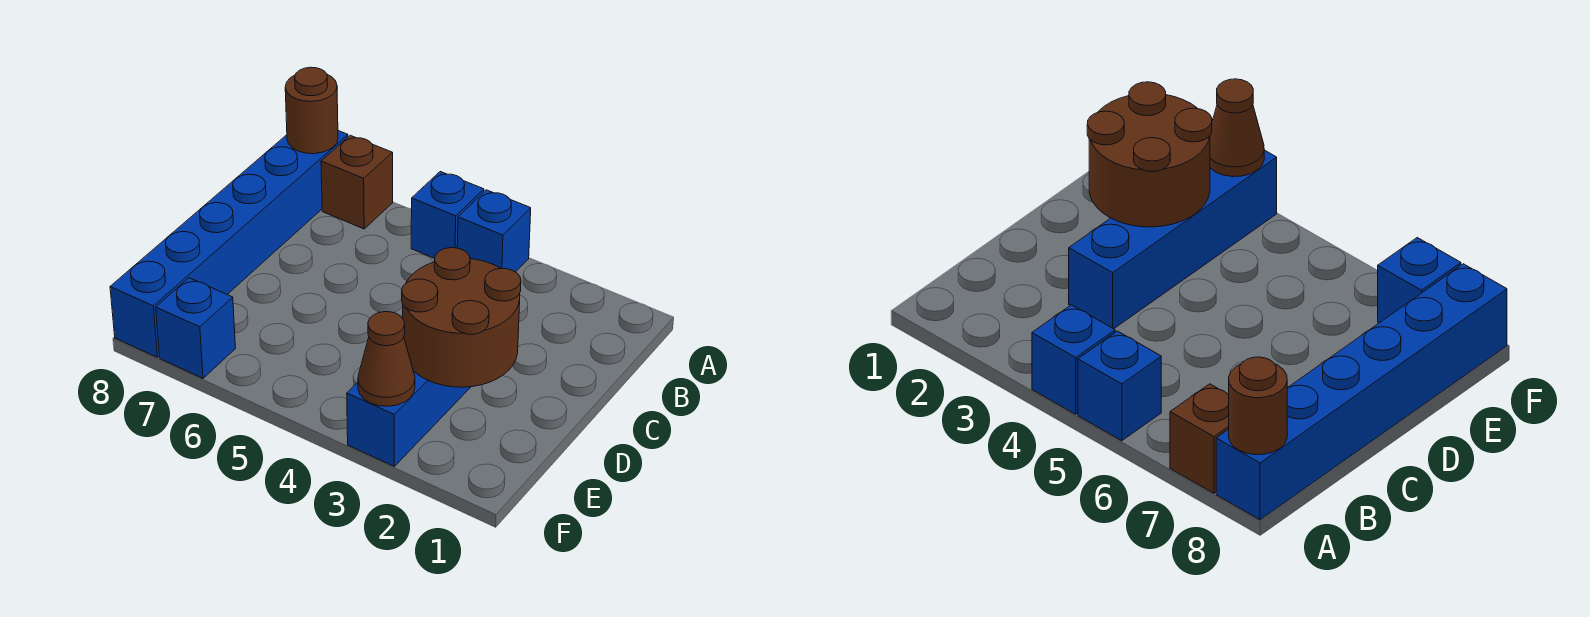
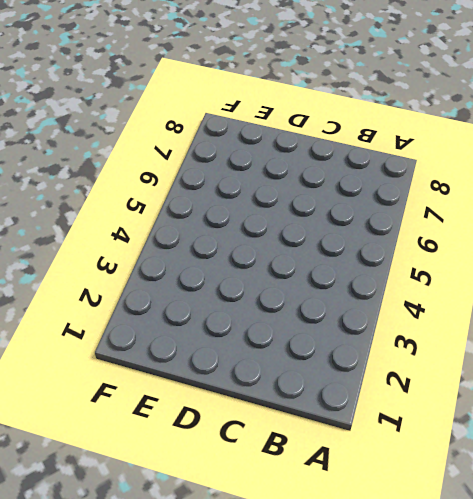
none -> blue brick A4 level 1
none -> blue brick A5 level 1

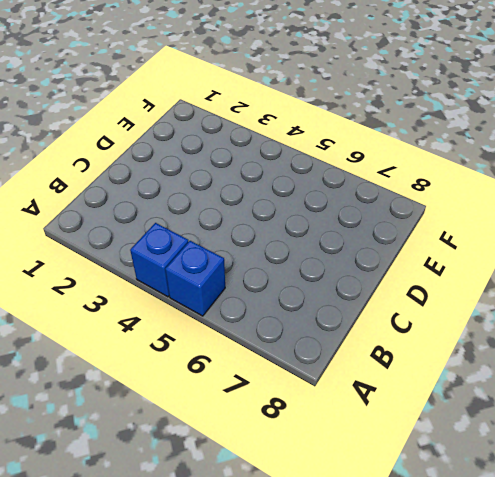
none -> brown brick A7 level 1
none -> blue brick A8:F8 level 1

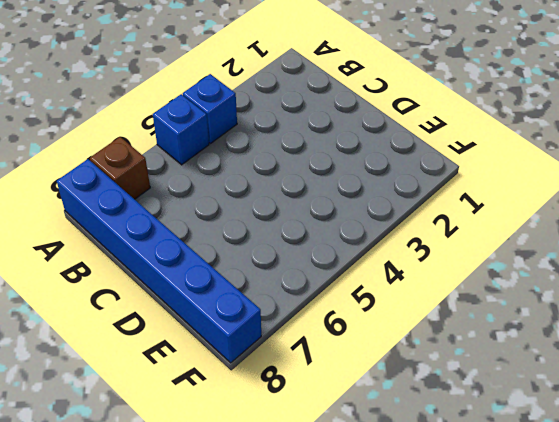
none -> blue brick C3:F3 level 1
none -> blue brick F7 level 1

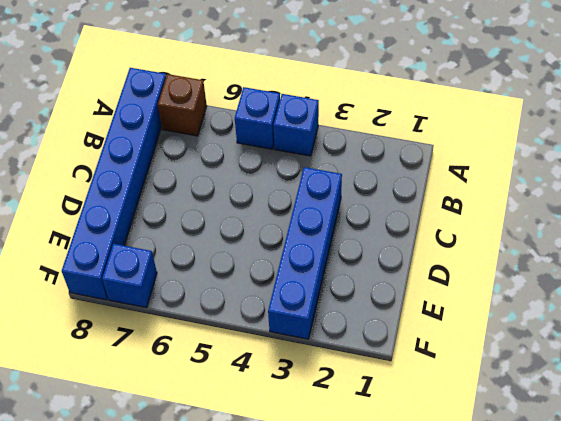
none -> brown round brick A8 level 2
none -> brown round brick D2:E3 level 2

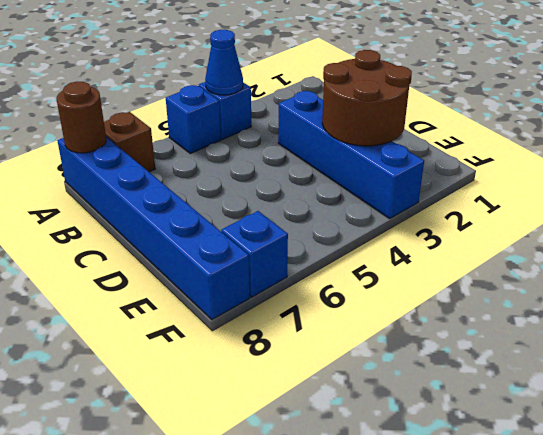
blue cone A4 level 2 -> none
none -> brown cone F3 level 2

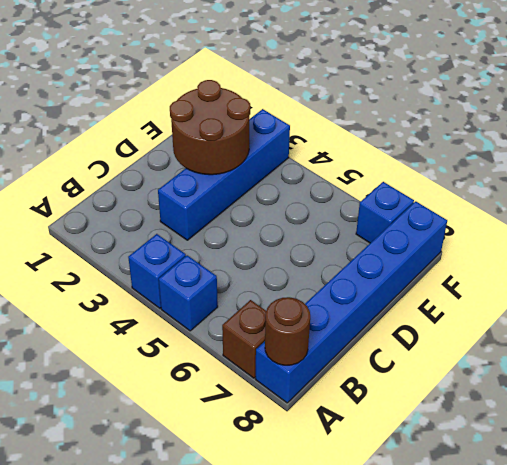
none -> brown cone F3 level 2

